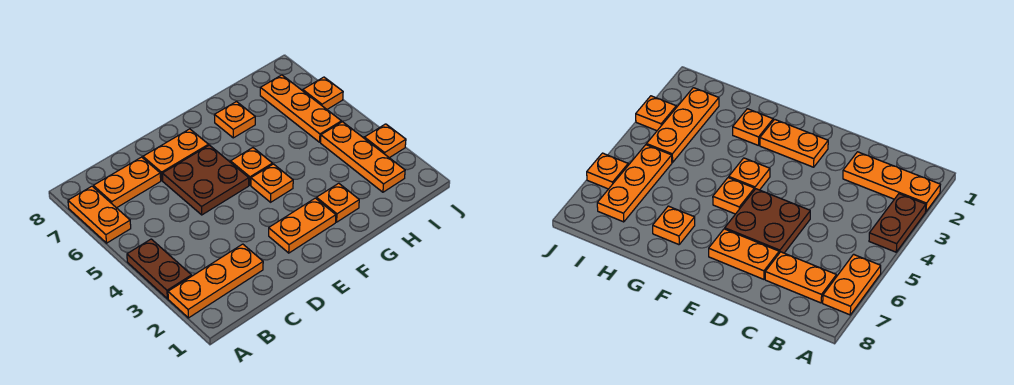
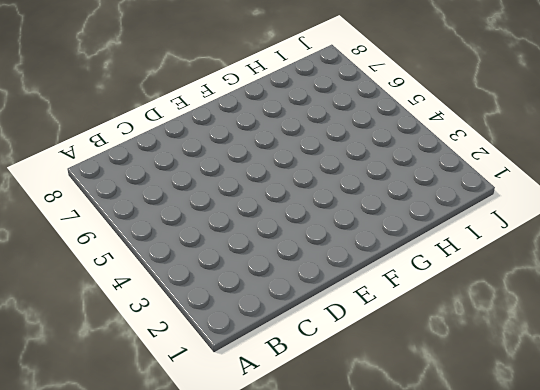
none -> orange plate A2:C2 level 1
none -> brown plate A3:A4 level 1
none -> orange plate A6:A7 level 1

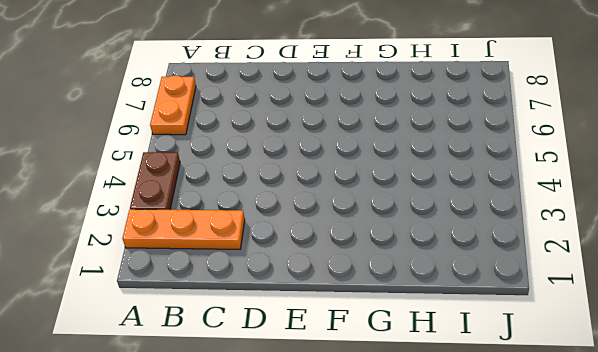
none -> orange plate B7:C7 level 1
none -> brown plate D5:E6 level 1
none -> orange plate D7:E7 level 1

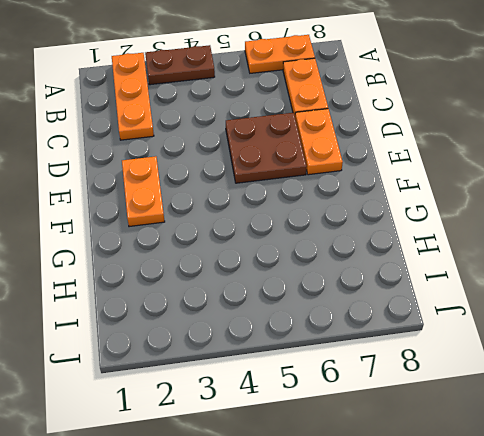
none -> orange plate F4 level 1
none -> orange plate F5 level 1
none -> orange plate G2 level 1

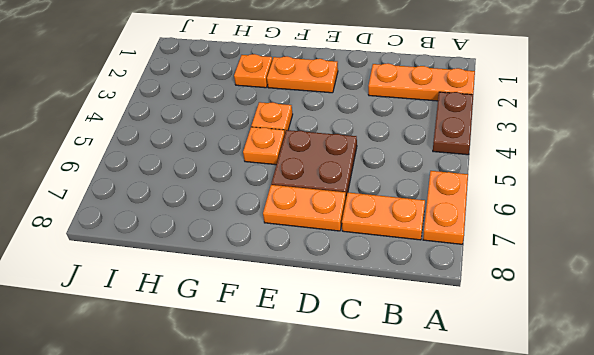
none -> orange plate G7 level 1
none -> orange plate I2:I4 level 1
none -> orange plate I5:I7 level 1

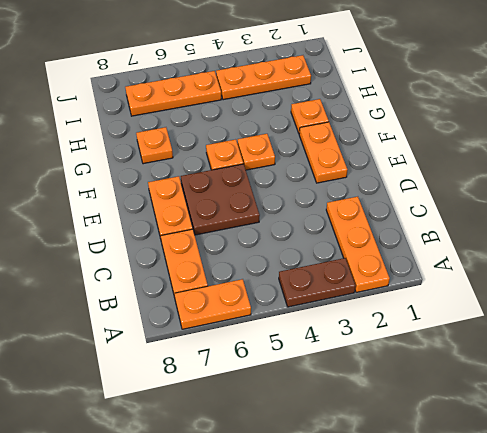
none -> orange plate J3 level 1
none -> orange plate J6 level 1

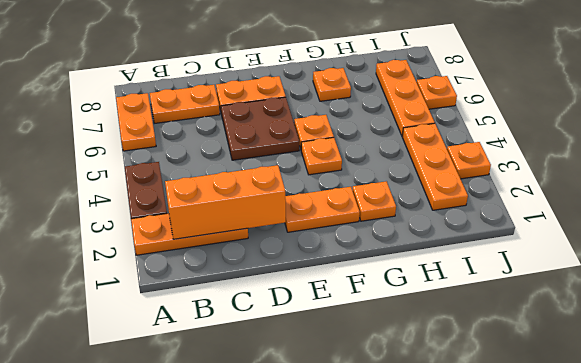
orange brick B2:D2 level 2 -> none

